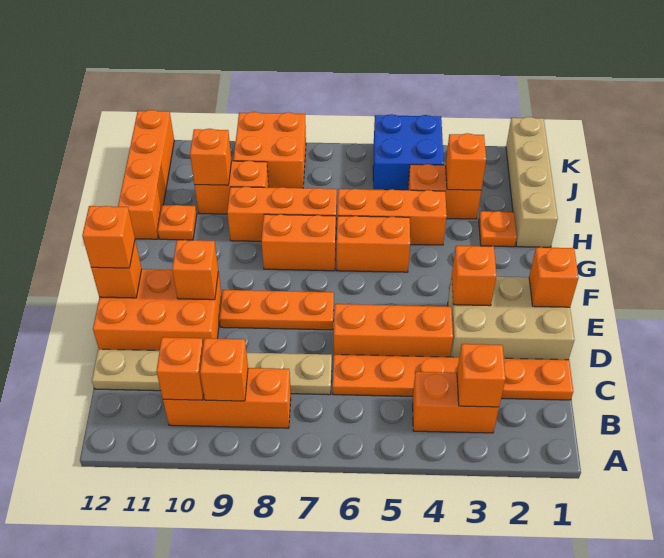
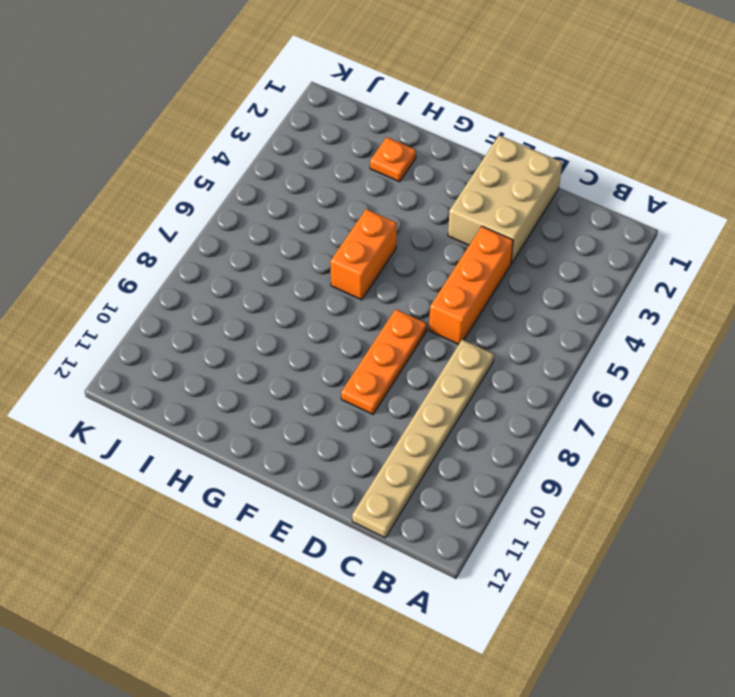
none -> orange brick B3:B4 level 1
none -> orange brick B8:B10 level 1
none -> orange plate C1:C6 level 1
none -> orange brick D10:E12 level 1

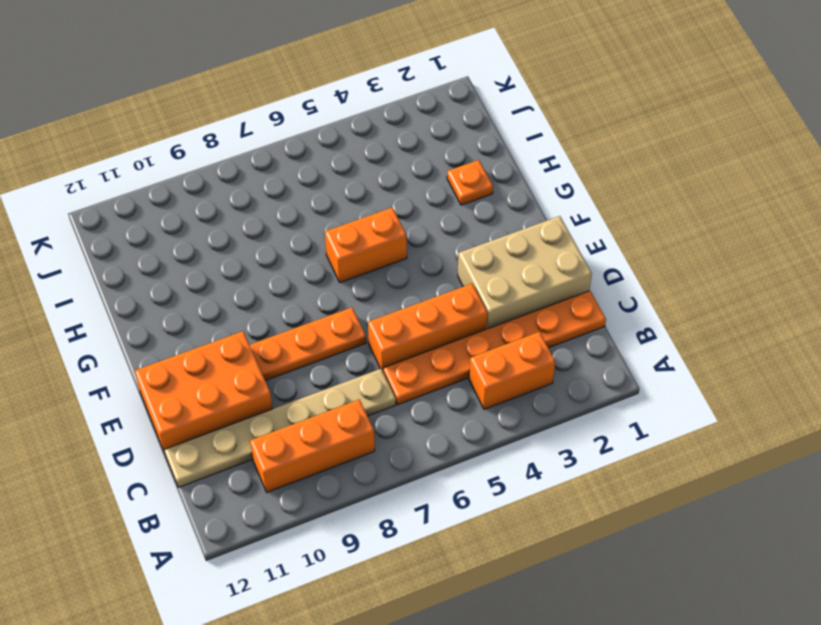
none -> orange brick G7:G8 level 1
none -> tan brick H1:K1 level 1
none -> orange brick H4:H6 level 1
none -> orange brick H7:H9 level 1

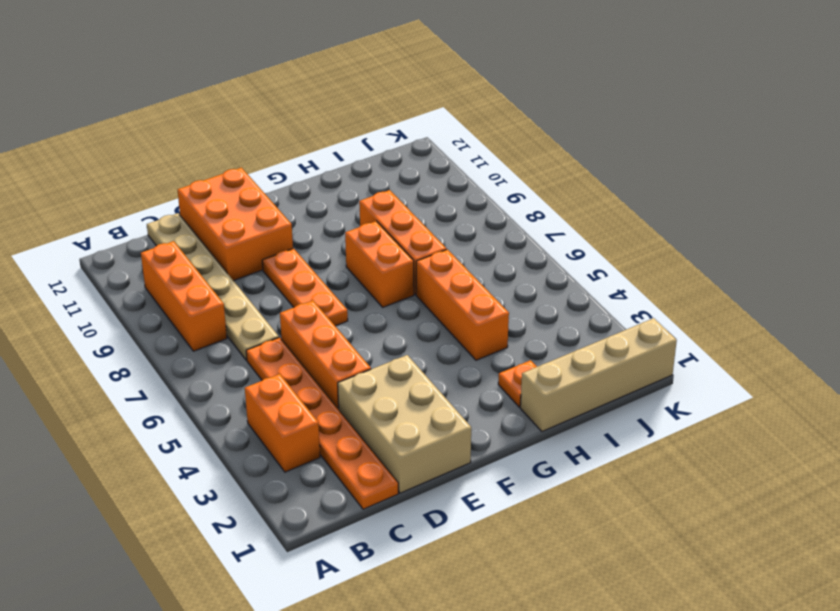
none -> orange brick G5:G6 level 1
none -> orange plate H11 level 1
none -> orange brick H12:K12 level 1
none -> orange brick I3:I4 level 1

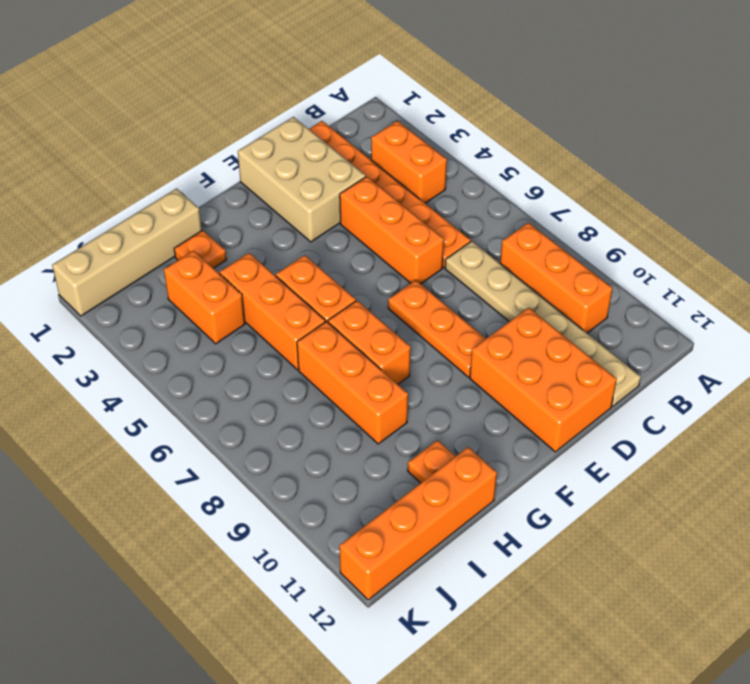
none -> orange brick I9:I10 level 1
none -> blue brick J4:K5 level 1
none -> orange brick J8:K9 level 1
none -> orange brick B3 level 2

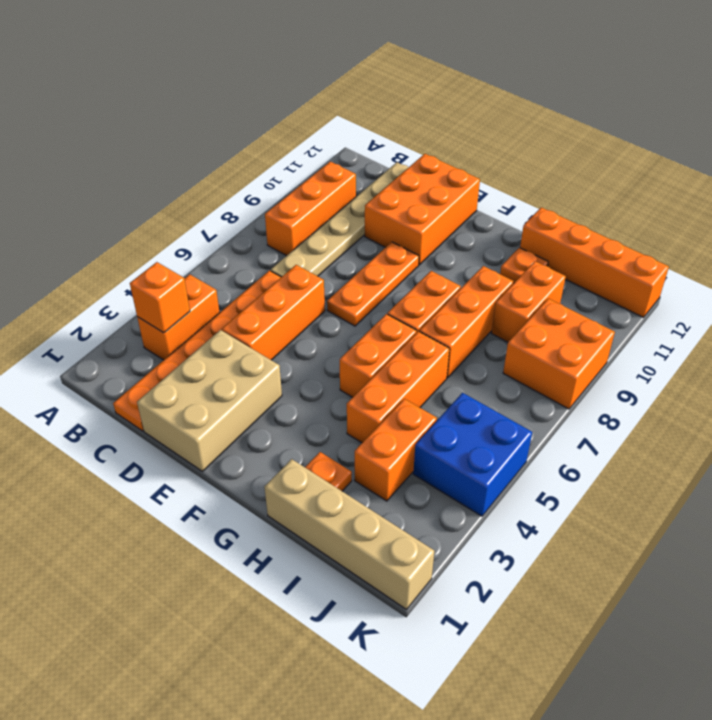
none -> orange brick B9 level 2
none -> orange brick B10 level 2
none -> orange brick E1 level 2
none -> orange brick E3 level 2

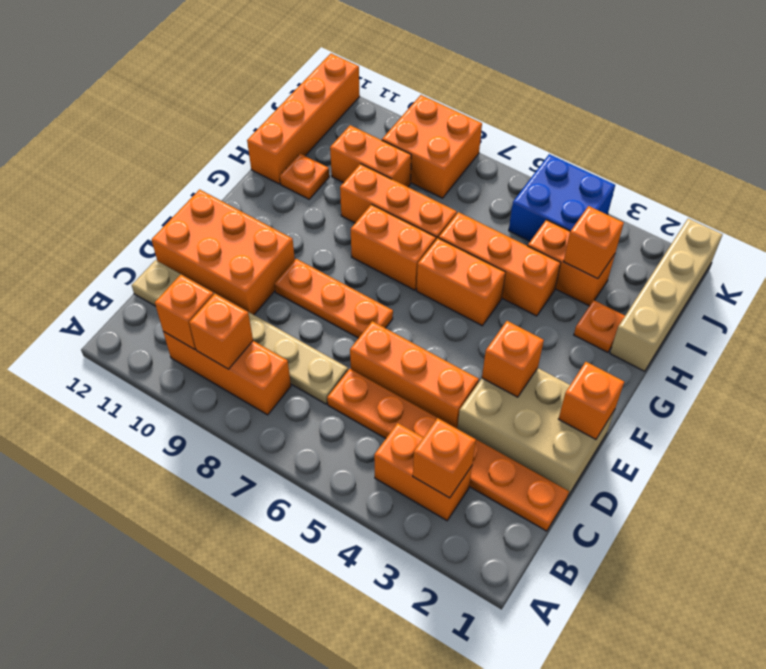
none -> orange brick E10 level 2
none -> orange brick E12 level 2
none -> orange brick I10 level 2
none -> orange brick E12 level 3

